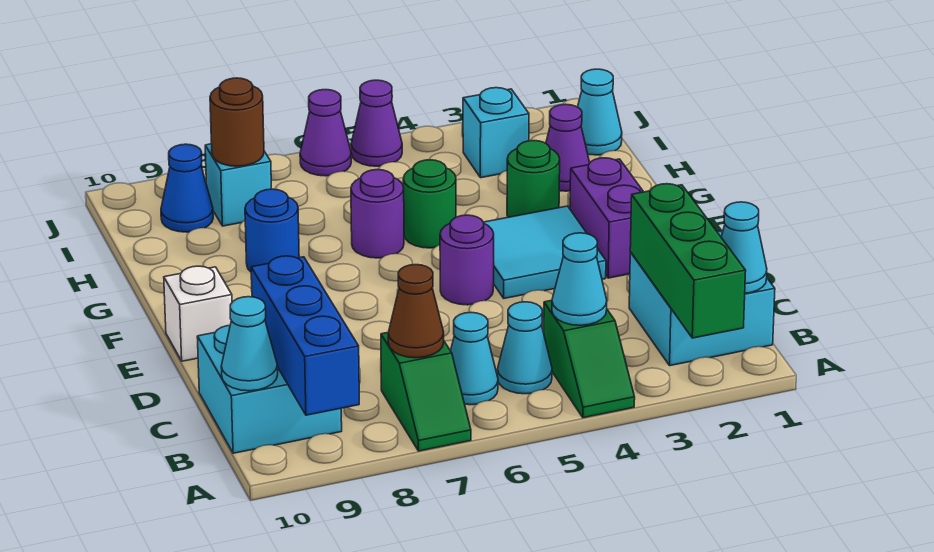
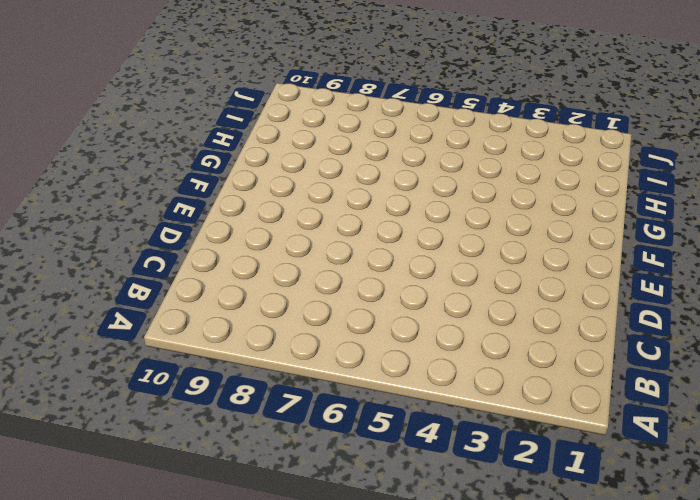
none -> green slope A4:B4 level 1 top B
none -> green slope A7:B7 level 1 top B
none -> cyan brick B1:C2 level 1

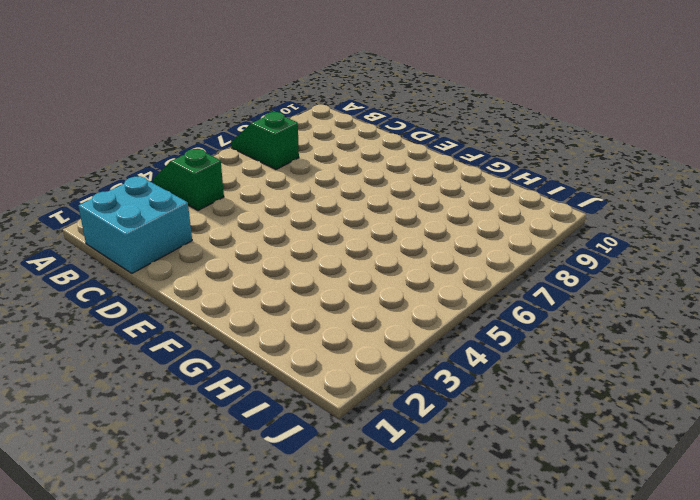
none -> cyan cone B5 level 1
none -> cyan cone B6 level 1
none -> cyan brick B9:C10 level 1

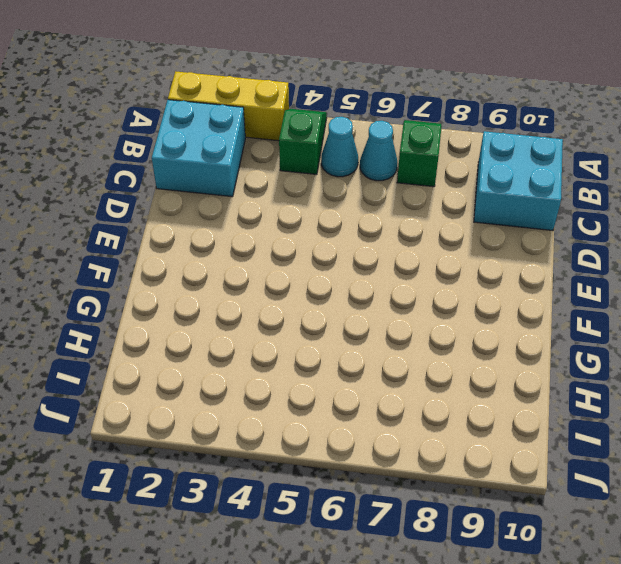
yellow brick A1:A3 level 1 -> none
none -> purple brick E2:F2 level 1
none -> cyan tile E3:F4 level 1
none -> purple round brick E5 level 1

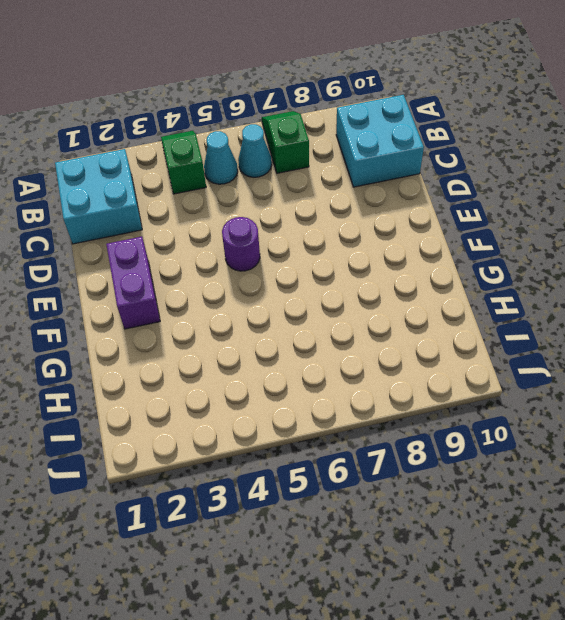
none -> cyan tile E3:F4 level 1
none -> white brick E10 level 1
none -> green round brick G3 level 1

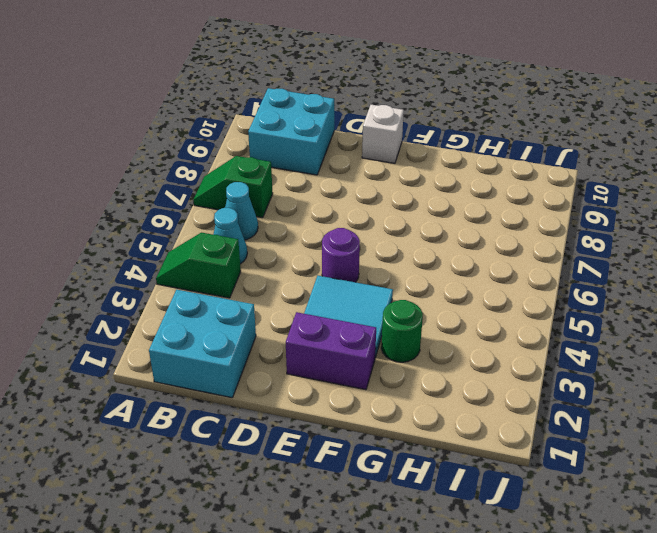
none -> green round brick G5 level 1
none -> purple round brick G6 level 1
none -> blue round brick G8 level 1

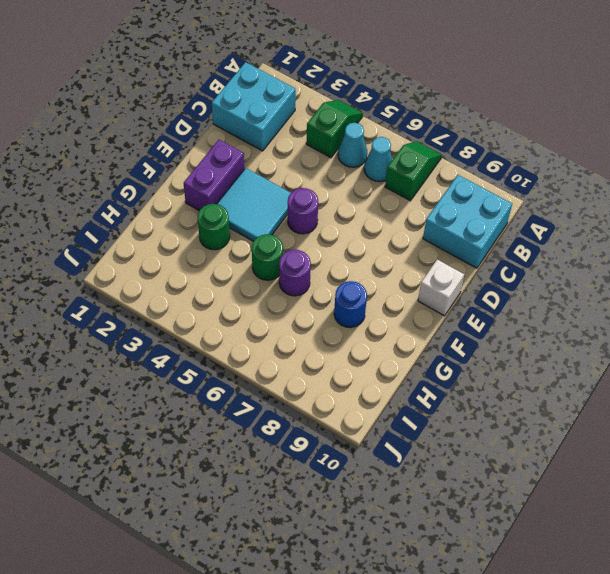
none -> purple cone H2 level 1
none -> cyan cone I1 level 1
none -> cyan brick I3 level 1

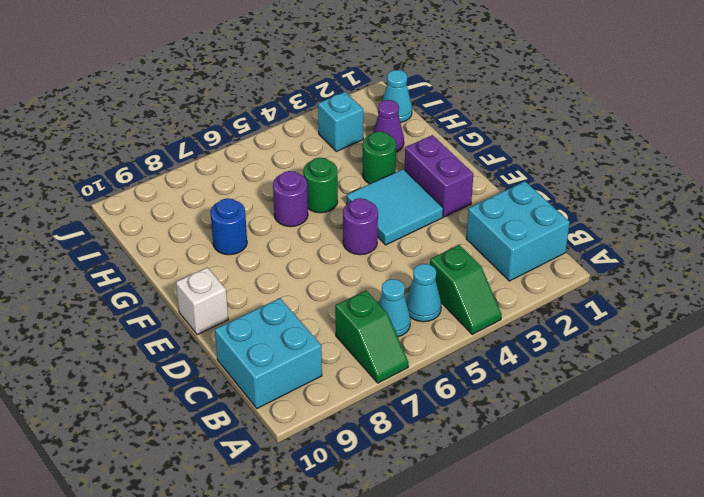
none -> cyan brick I8 level 1
none -> blue cone I9 level 1
none -> purple cone J5 level 1

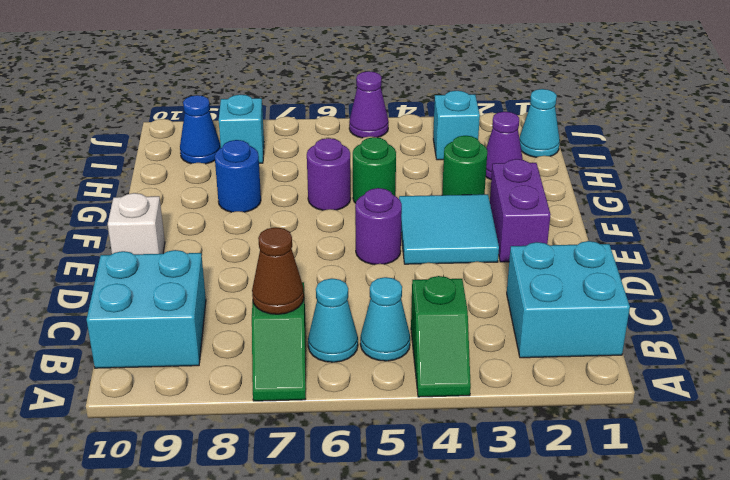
none -> purple cone J6 level 1
none -> green brick A2:C2 level 2
none -> blue brick A9:C9 level 2

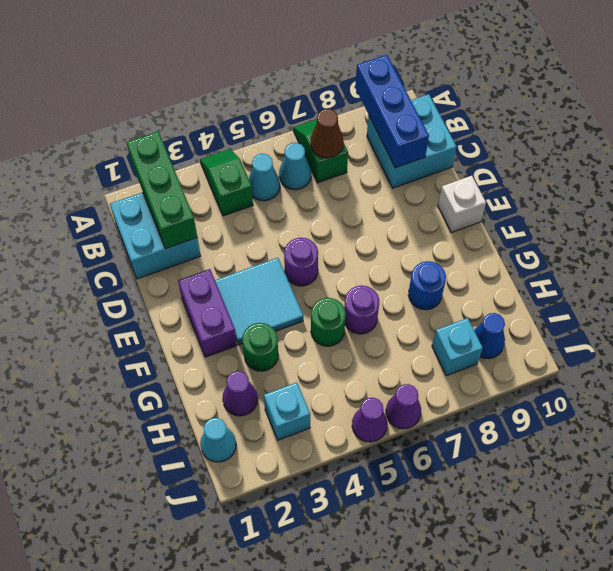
none -> cyan cone B1 level 2
none -> cyan cone B4 level 2
none -> cyan cone B10 level 2

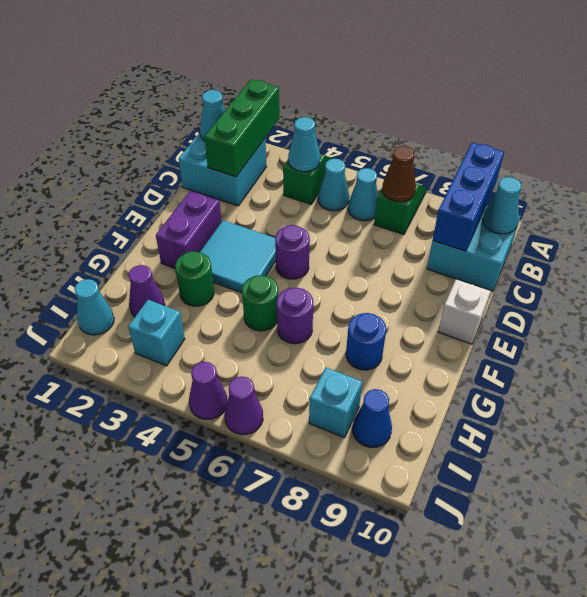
none -> brown round brick I8 level 2

